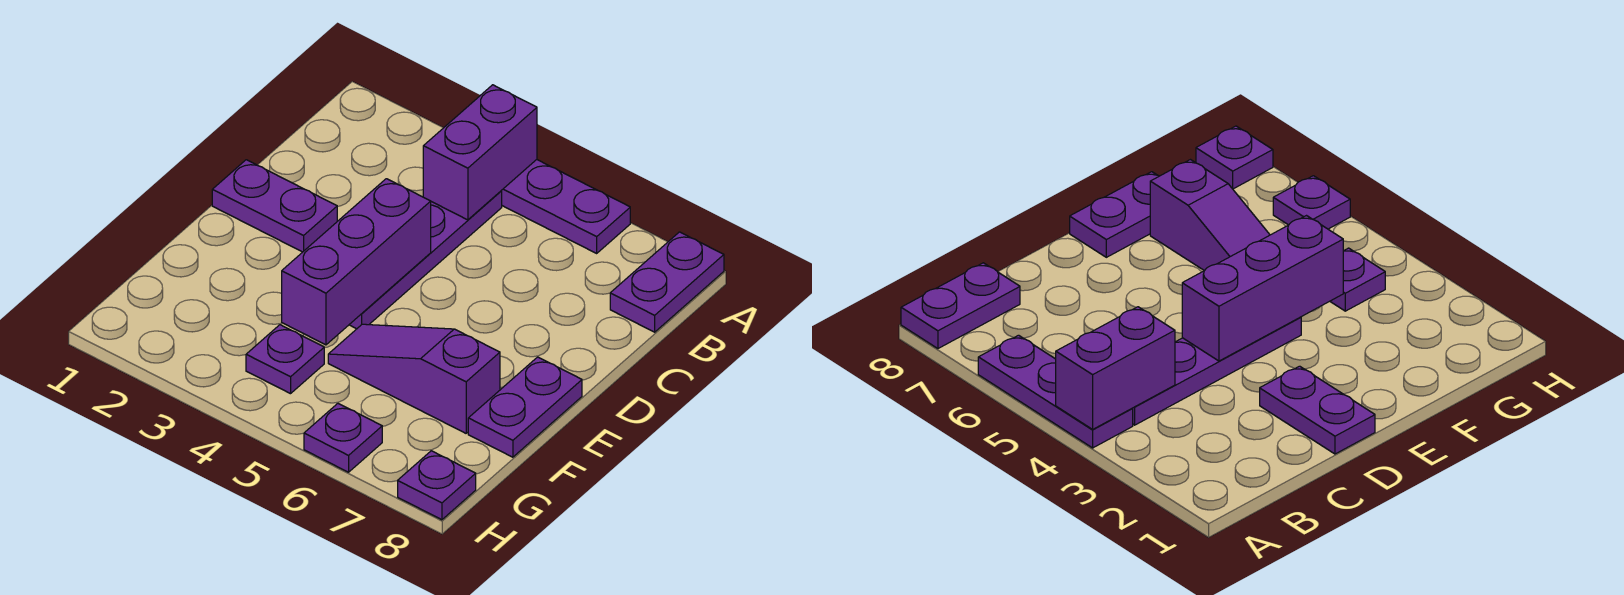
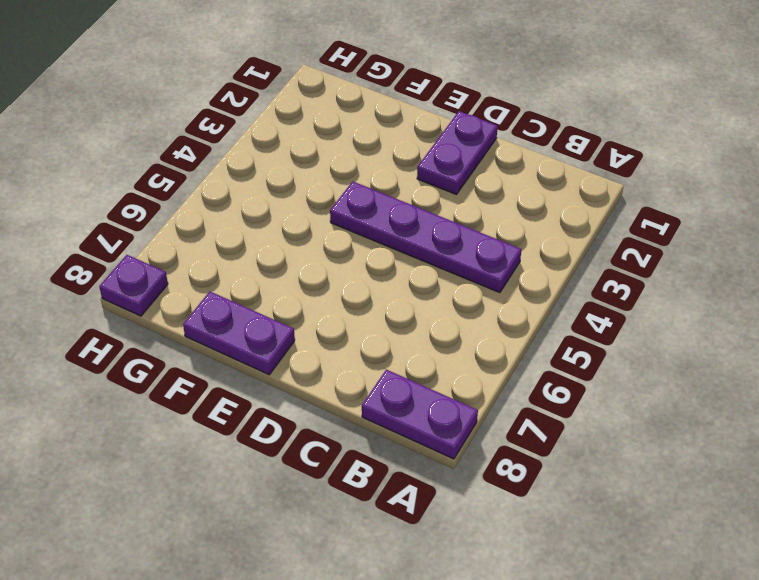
none -> purple plate A4:A6 level 1
none -> purple slope F5:F7 level 1 top 7

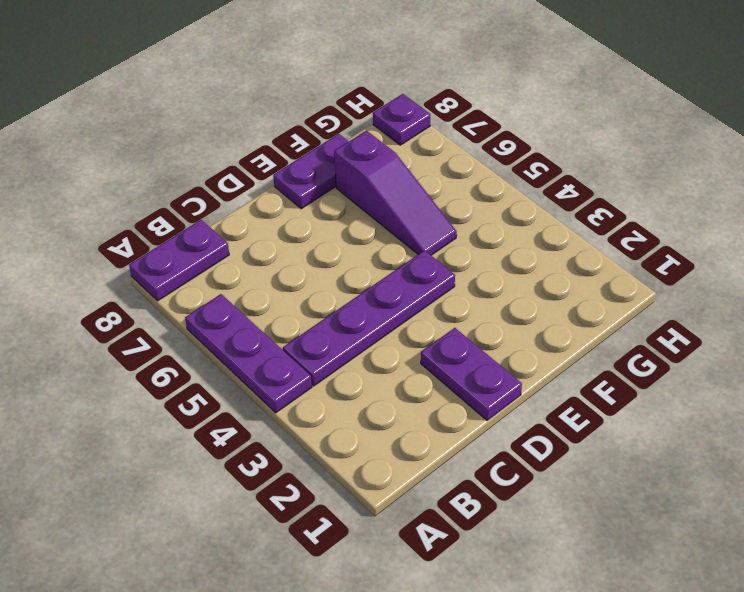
none -> purple plate G4 level 1
none -> purple plate H6 level 1

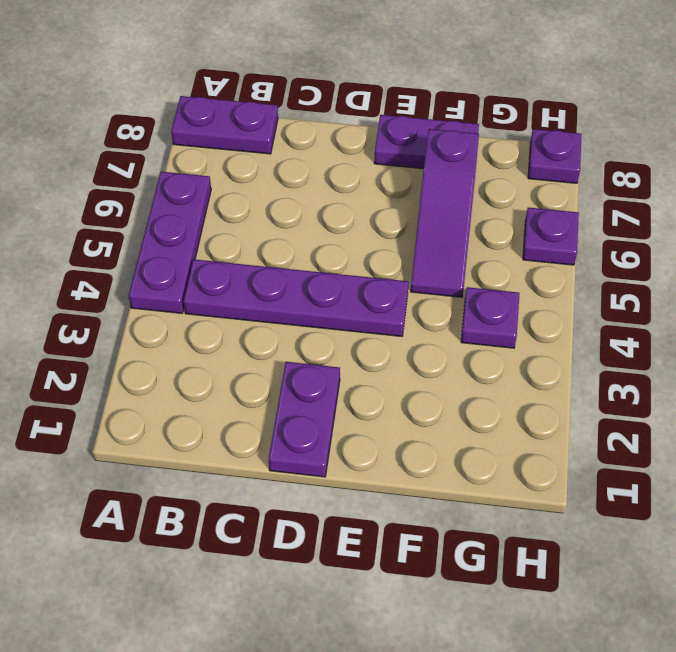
none -> purple brick A4:B4 level 2
none -> purple brick D4:F4 level 2

